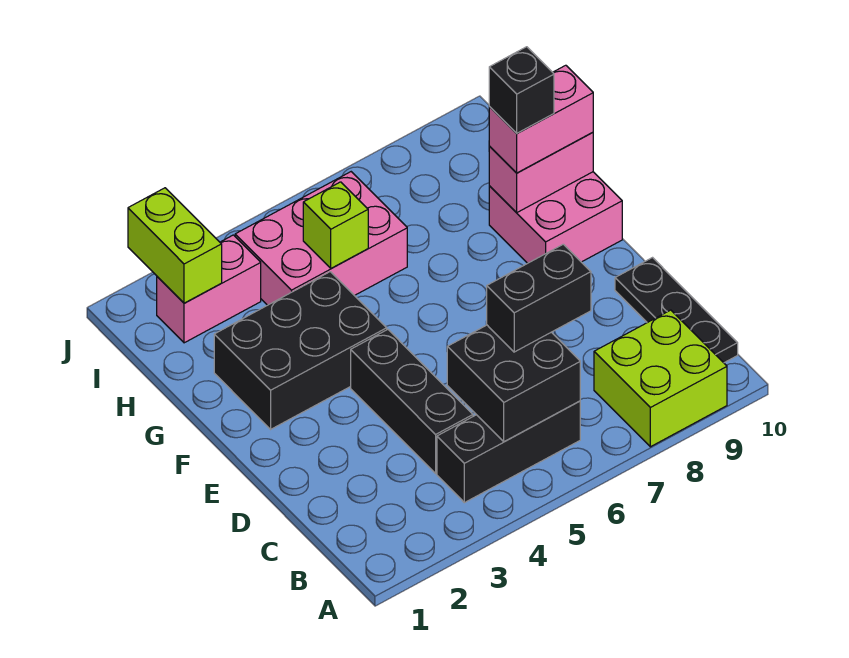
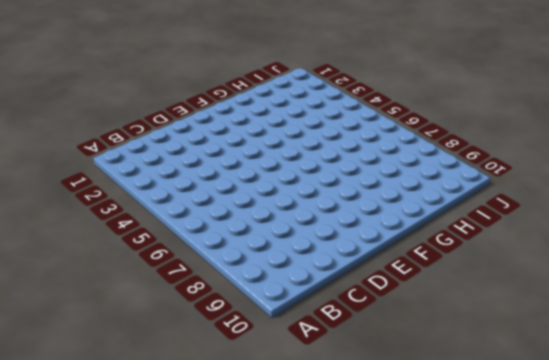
none -> lime brick A8:B9 level 1
none -> black brick B4:B6 level 1
none -> black plate B10:D10 level 1

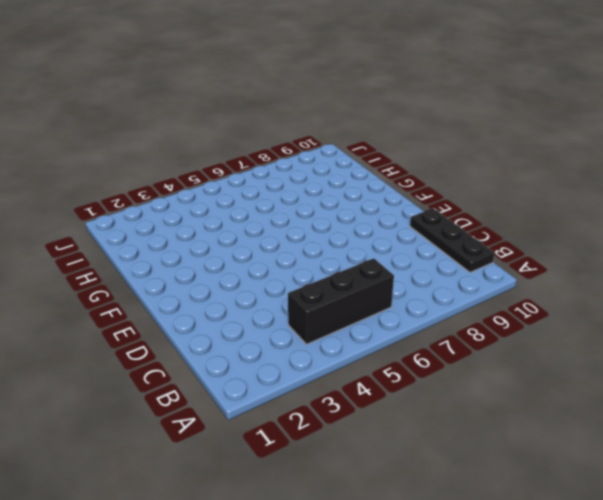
none -> lime brick A8:B9 level 1
none -> black brick C4:E4 level 1
none -> black brick F2:G4 level 1

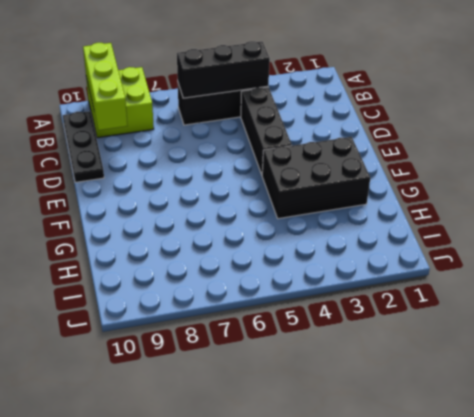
lime brick A9:C9 level 2 -> none
black brick B4:B6 level 2 -> black brick B5:C6 level 2
none -> pink brick F9:G10 level 1
none -> pink brick H4:I6 level 1
none -> pink brick I2:I3 level 1

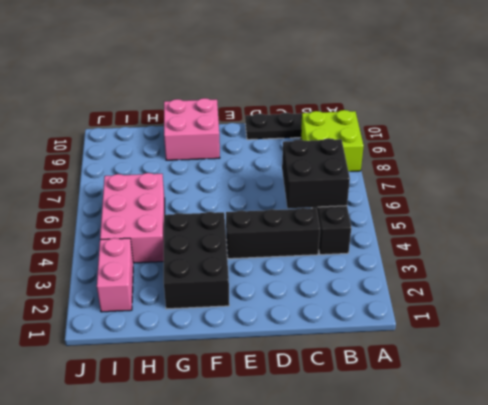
none -> pink brick G9:G10 level 2
none -> lime brick H5 level 2
none -> lime brick I2:J2 level 2

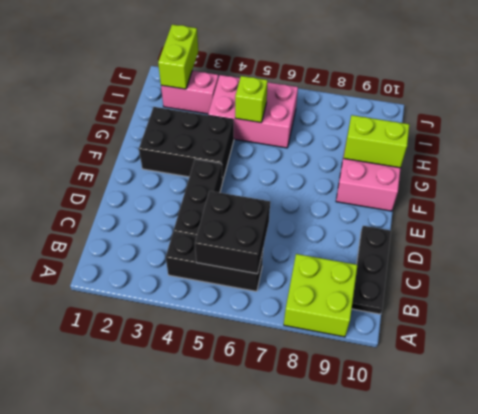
lime brick G9:G10 level 2 -> pink brick G9:G10 level 2
none -> black brick C6:C7 level 3
none -> pink brick G9:G10 level 3
none -> black brick G9 level 4

